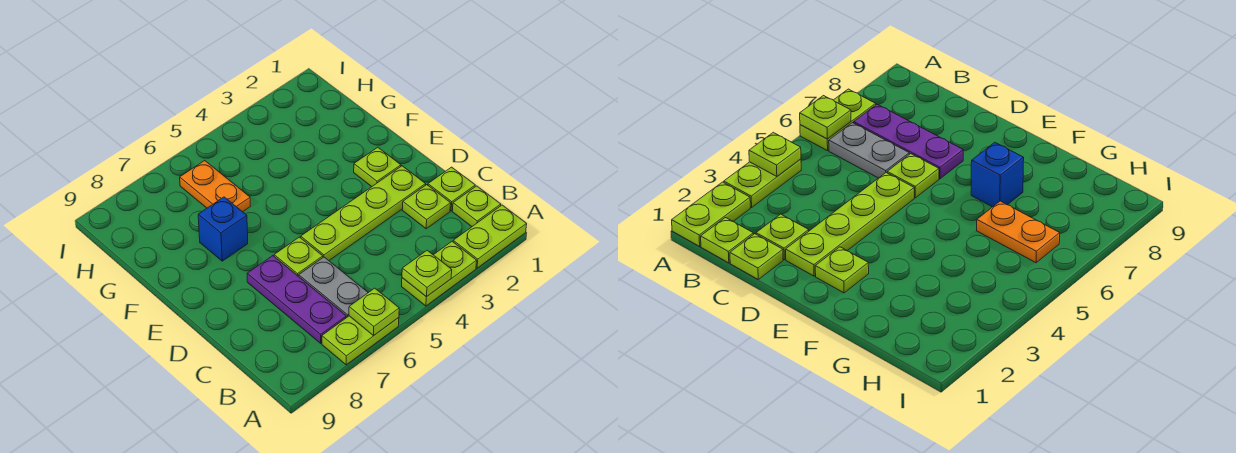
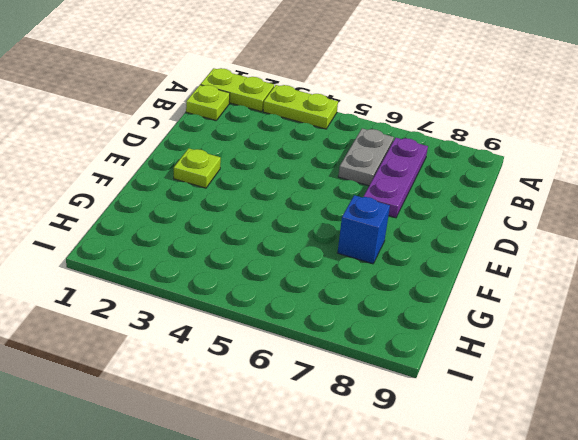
none -> lime plate A6:A7 level 1
none -> lime plate C1 level 1
none -> lime plate C2 level 1

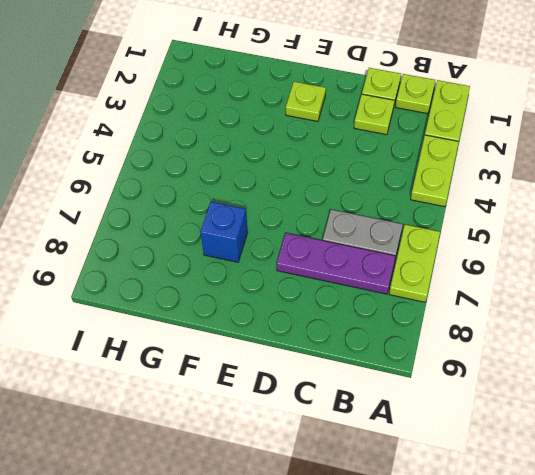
none -> lime plate D2:D5 level 1
none -> lime plate D6 level 1
none -> orange plate G6:H6 level 1

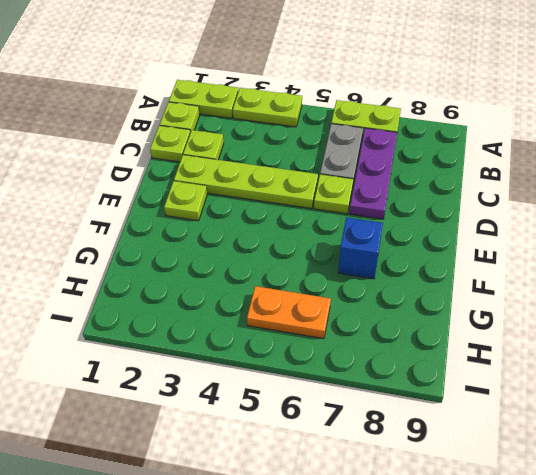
orange plate H5:H6 level 1 -> orange plate G6:H6 level 1
none -> lime plate A4 level 2
none -> lime plate A6 level 2

